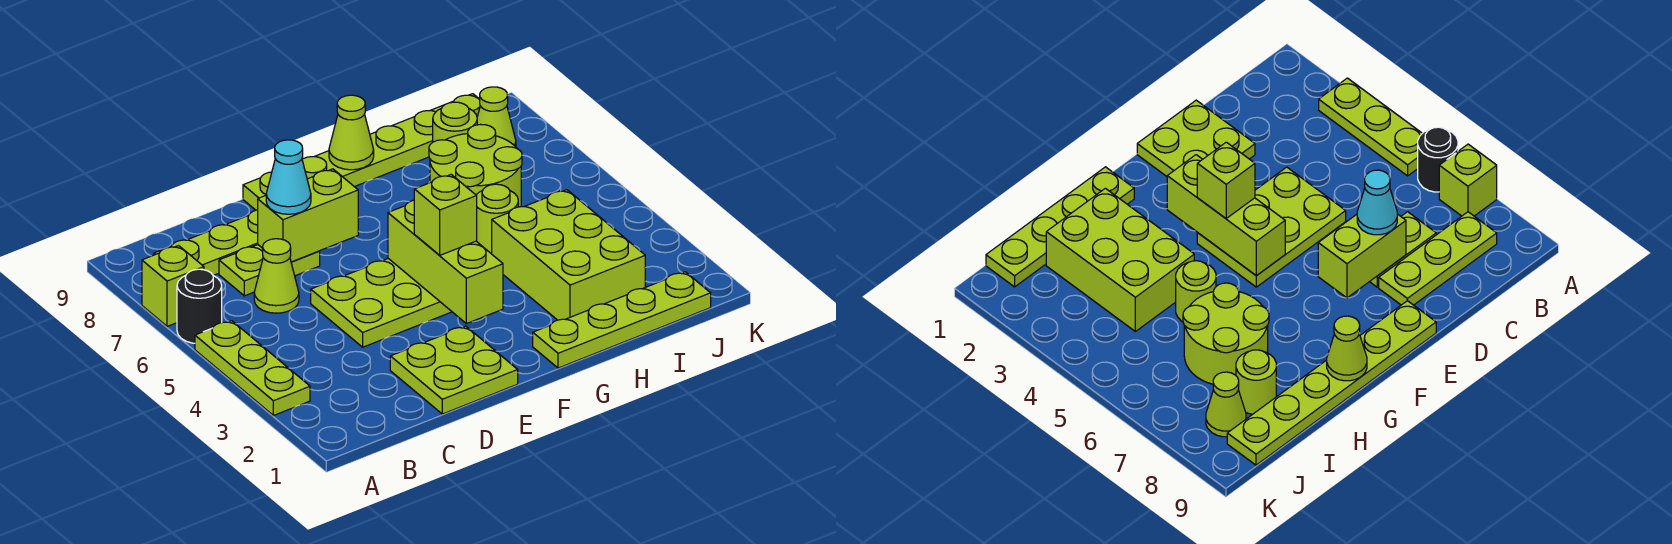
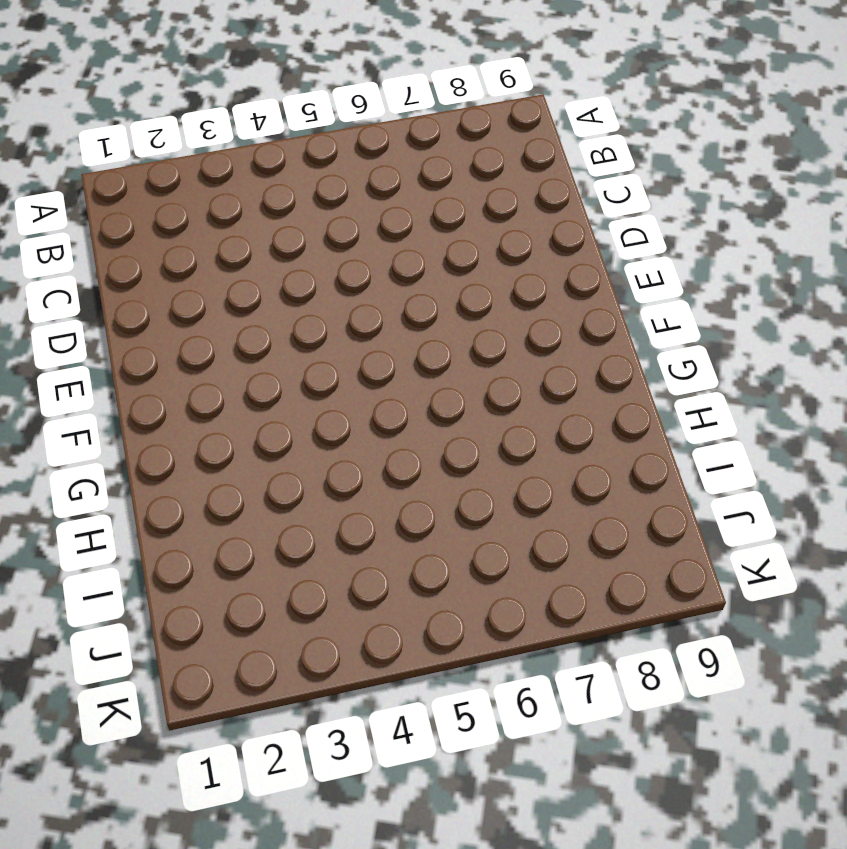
none -> lime plate A3:A5 level 1
none -> black round brick A6 level 1
none -> lime brick A7 level 1

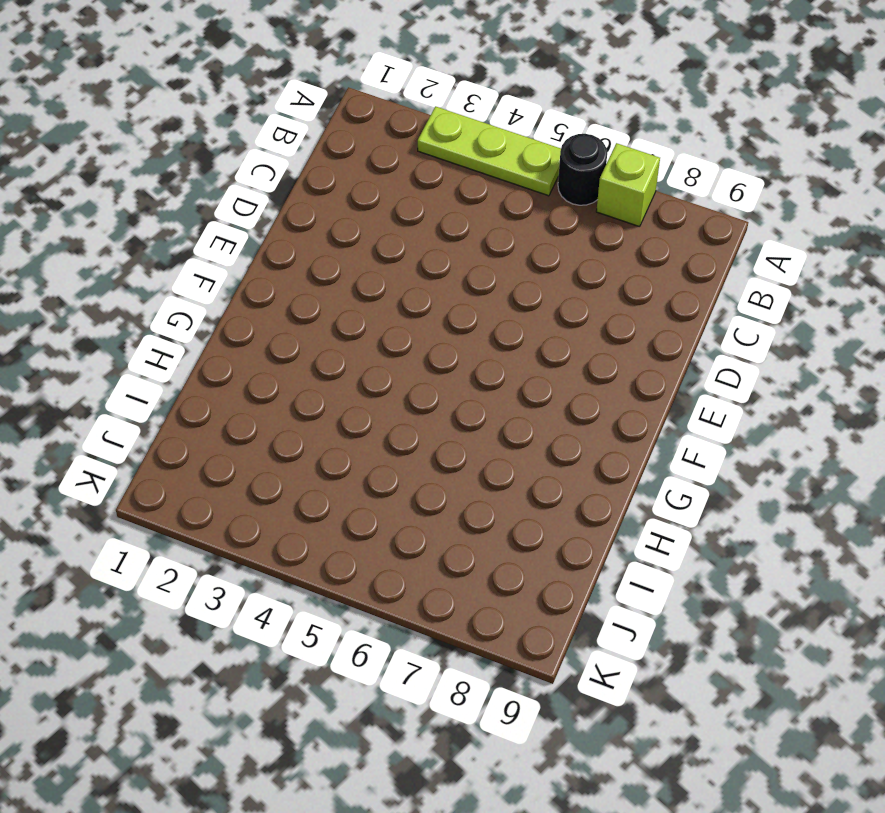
none -> lime plate B8:D8 level 1
none -> lime cone C6 level 1
none -> lime plate C7:D7 level 1

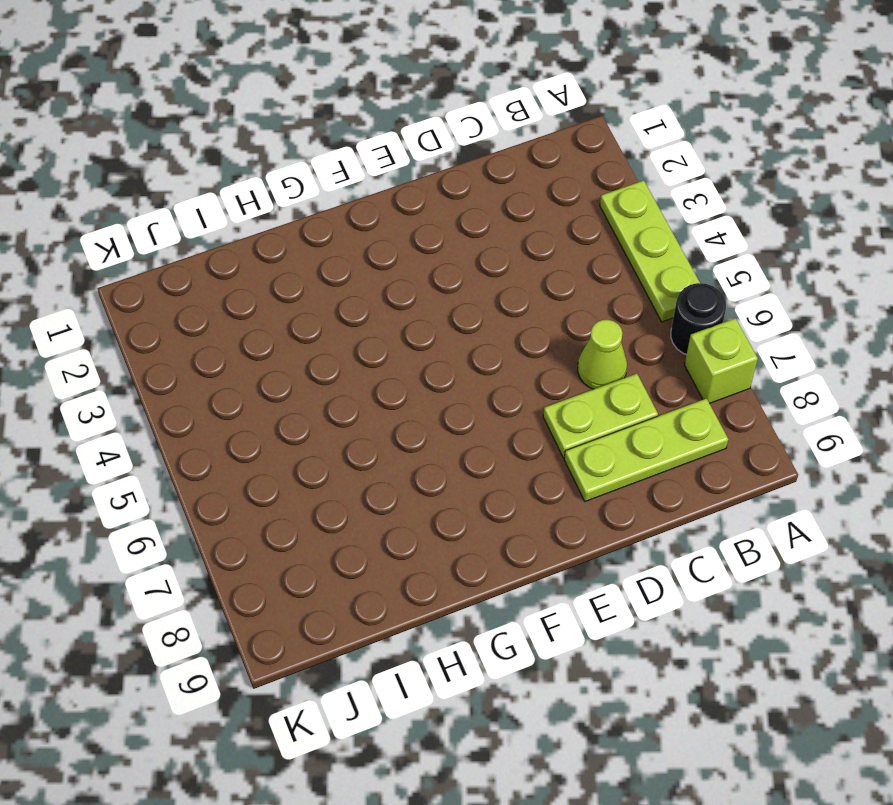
none -> lime plate D1:E2 level 1
none -> lime plate D4:F5 level 1
none -> lime plate E9:J9 level 1

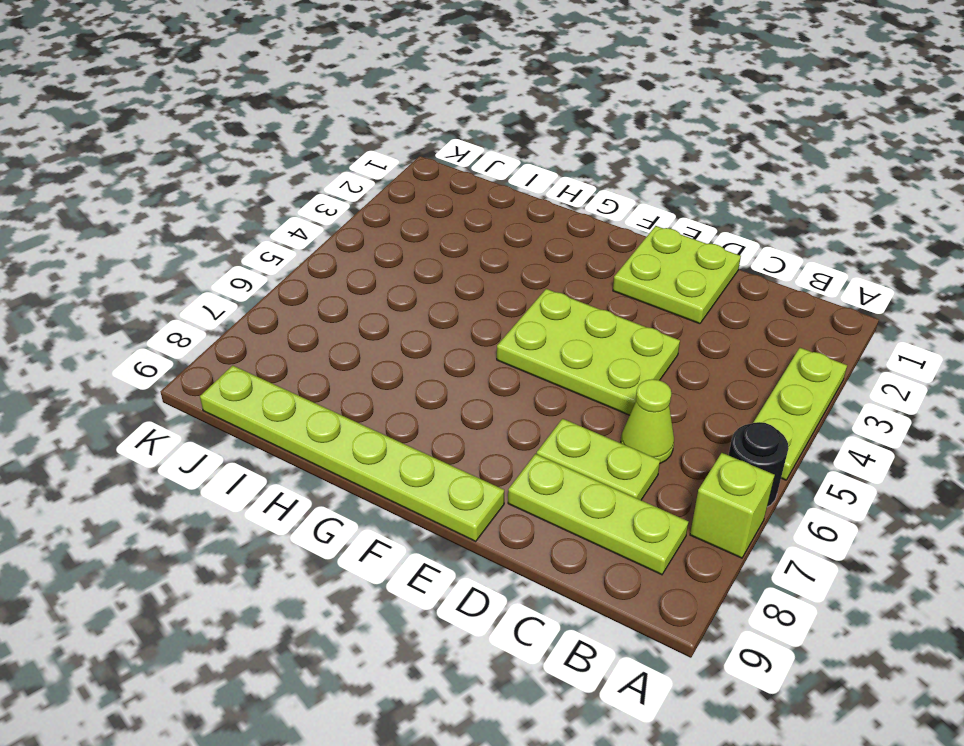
none -> lime plate G1:J1 level 1
none -> lime brick H2:I4 level 1
none -> lime round brick H5 level 1

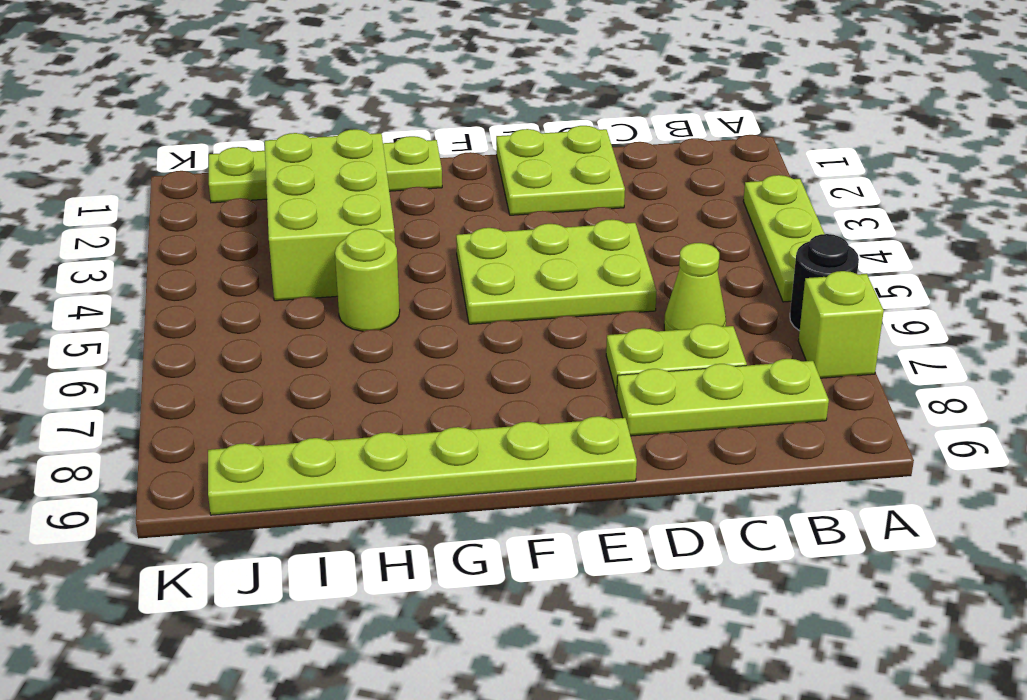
none -> lime round brick H6:I7 level 1
none -> lime round brick I8 level 1
none -> lime cone J8 level 1

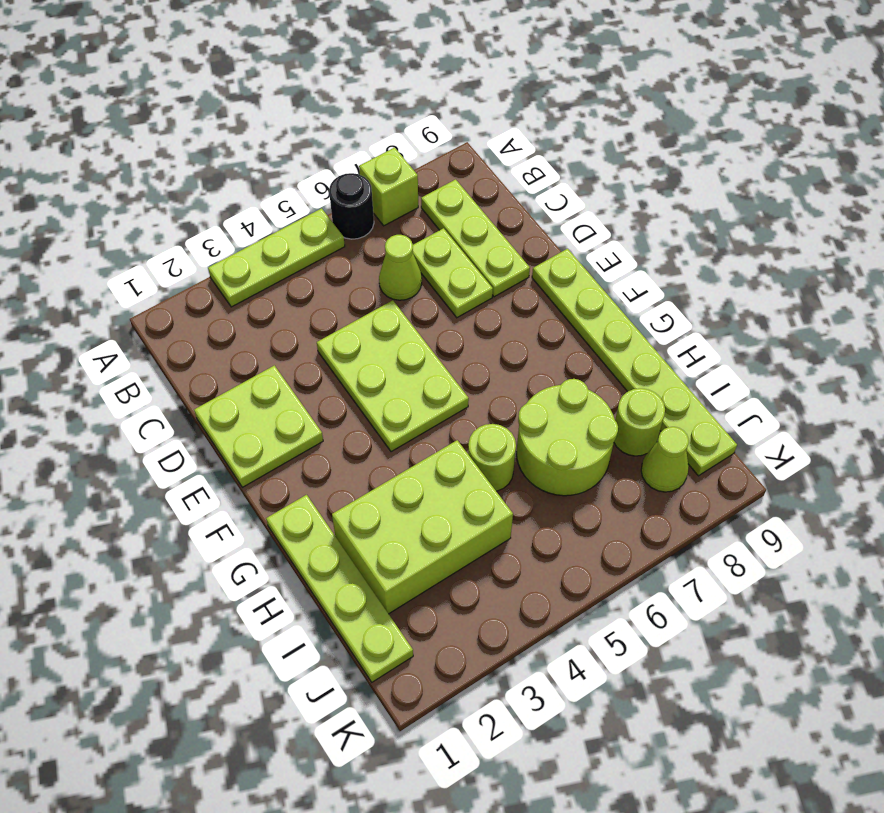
none -> lime brick D7:E7 level 2
none -> lime brick F3:F5 level 2
none -> lime cone G9 level 2

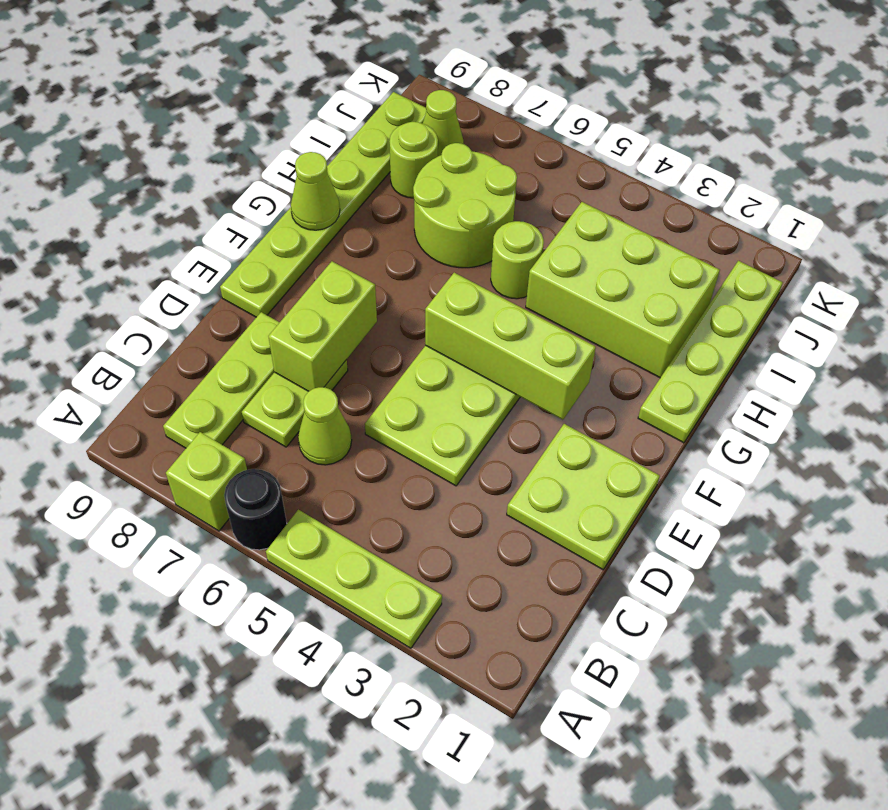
none -> cyan cone D7 level 3
none -> lime brick F4 level 3

